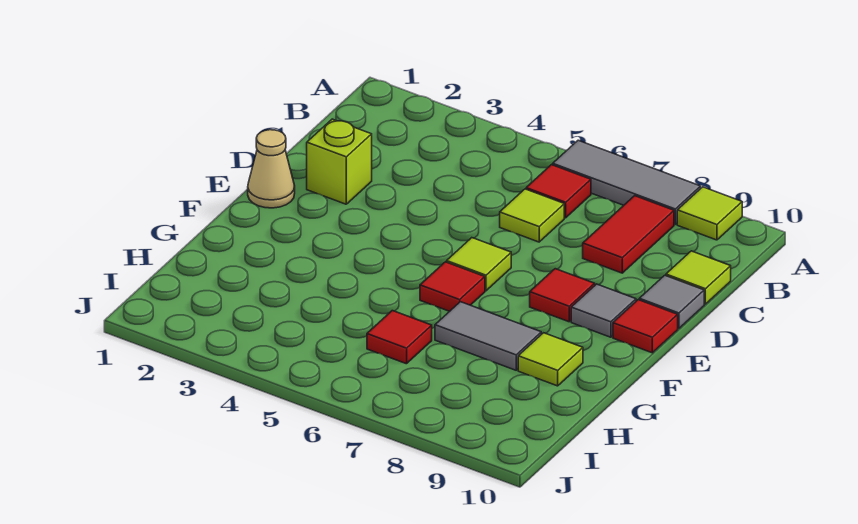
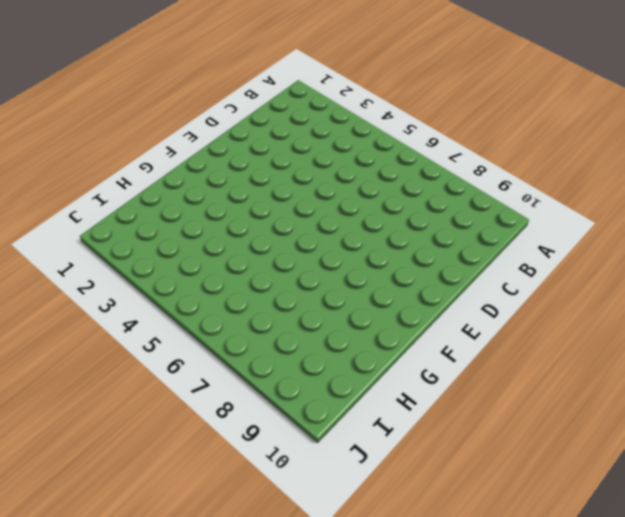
none -> grey tile A6:A8 level 1
none -> lime tile A9 level 1
none -> red tile B6 level 1

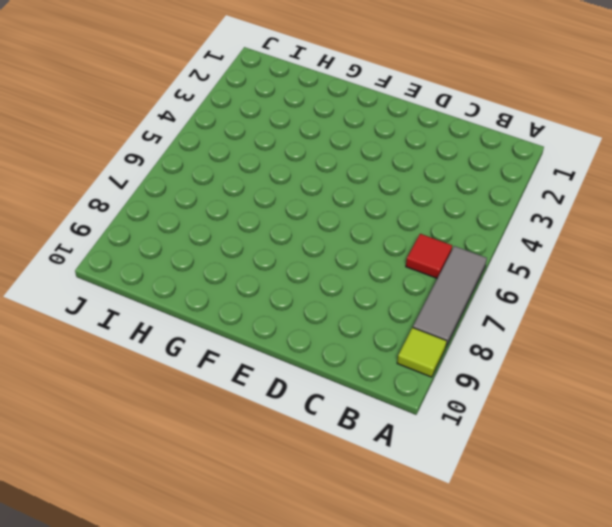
none -> red tile B8:C8 level 1
none -> lime tile C6 level 1
none -> lime tile C10 level 1

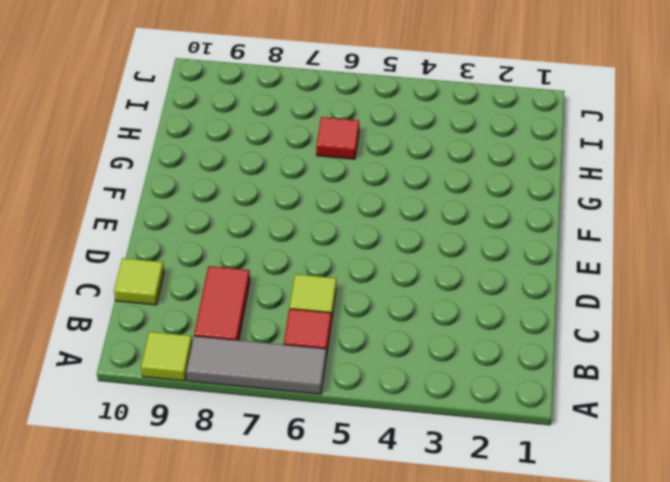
none -> lime brick D2 level 1
none -> grey tile D10 level 1
none -> tan cone E1 level 1

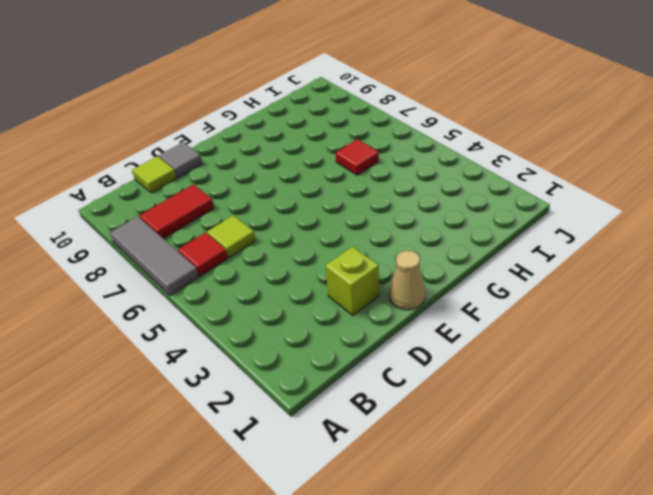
none -> lime tile A9 level 1
none -> lime tile E6 level 1
none -> red tile E8 level 1

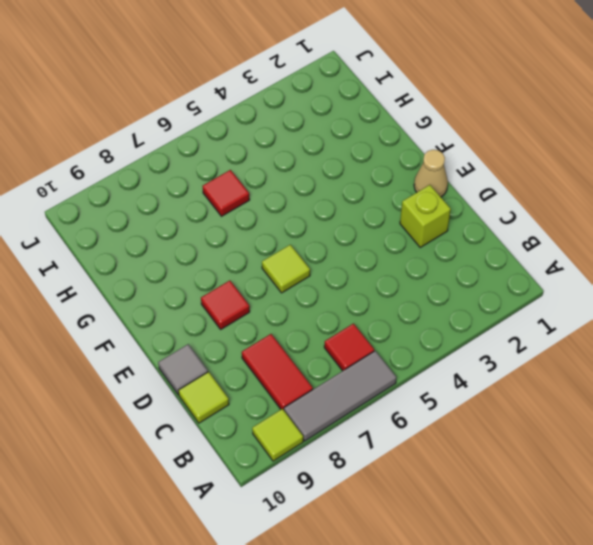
none -> lime tile C6 level 1
none -> grey tile E9 level 1
none -> red tile E10 level 1

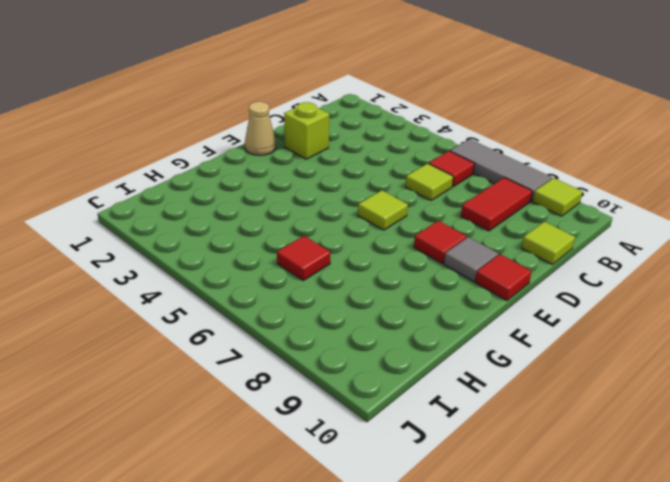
none -> grey tile D10 level 1
none -> red tile F6 level 1
none -> grey tile G7:G8 level 1

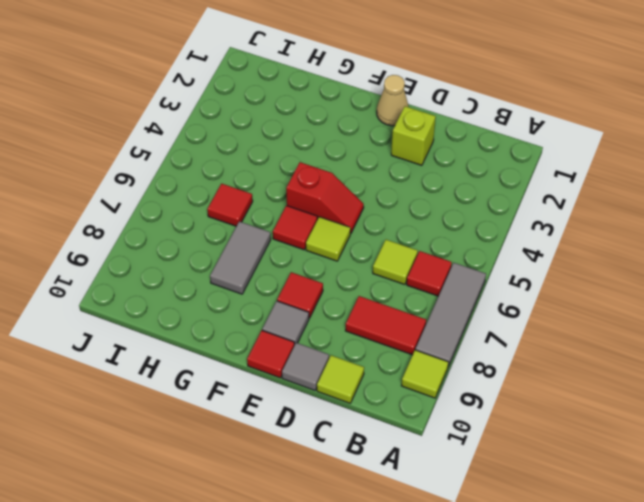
red slope E5:F5 level 1 top F -> none
none -> lime tile G9 level 1

